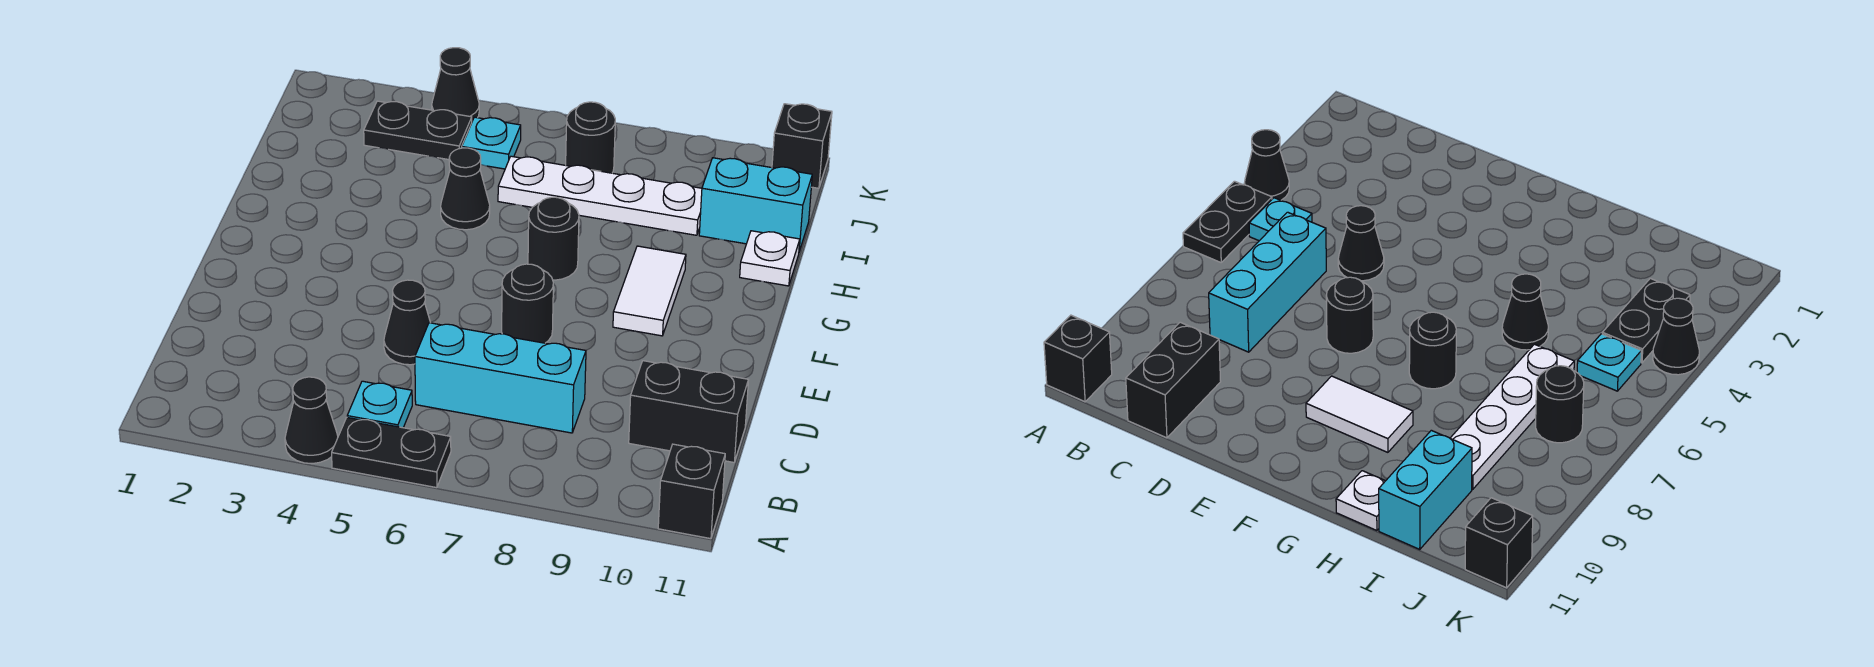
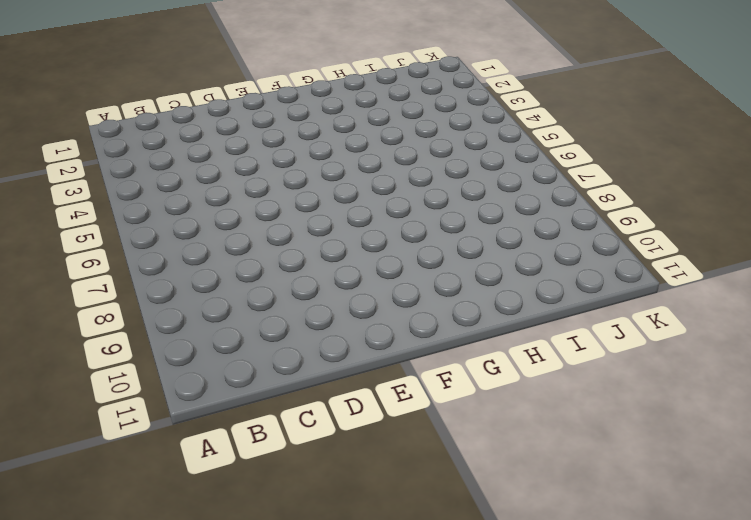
none -> black cone A4 level 1
none -> black plate A5:A6 level 1
none -> black brick A11 level 1

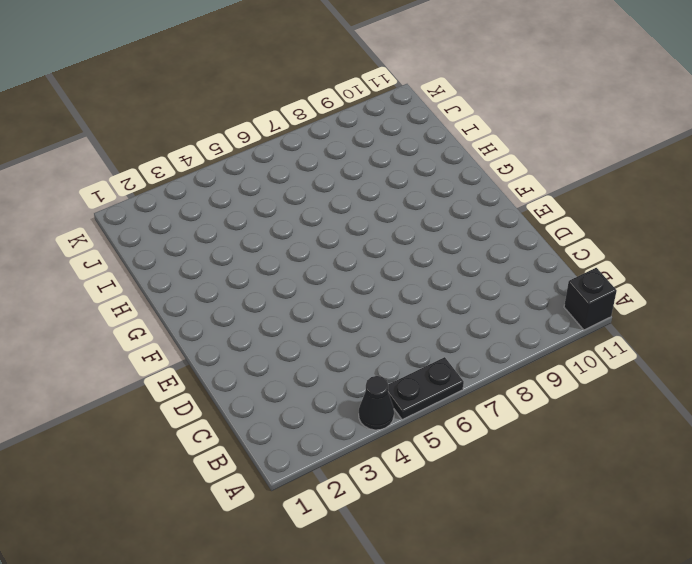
none -> cyan plate B5 level 1
none -> cyan brick C6:C8 level 1
none -> black brick C10:C11 level 1

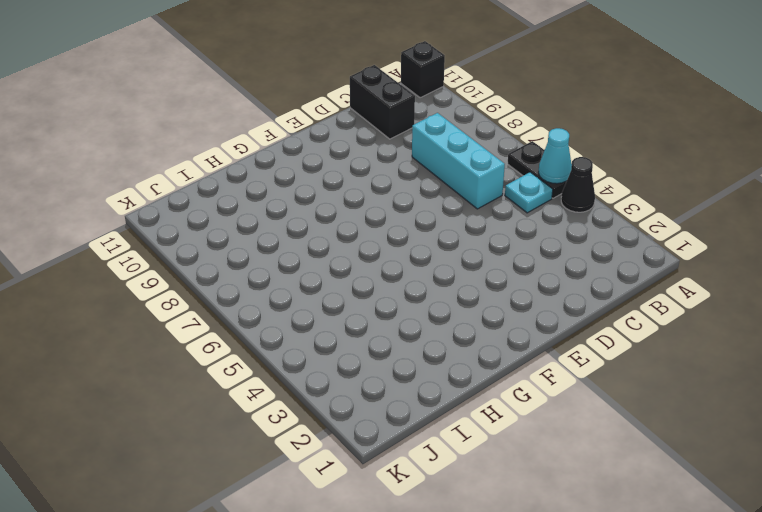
cyan cone A5 level 2 -> none
none -> black cone D5 level 1
none -> black round brick E7 level 1
none -> white tile F9:G9 level 1

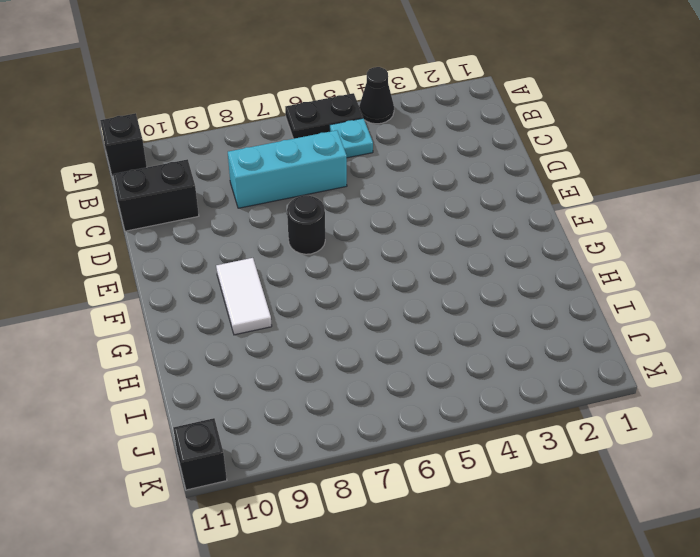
none -> black cone D5 level 1
none -> black round brick G7 level 1
none -> black cone H5 level 1

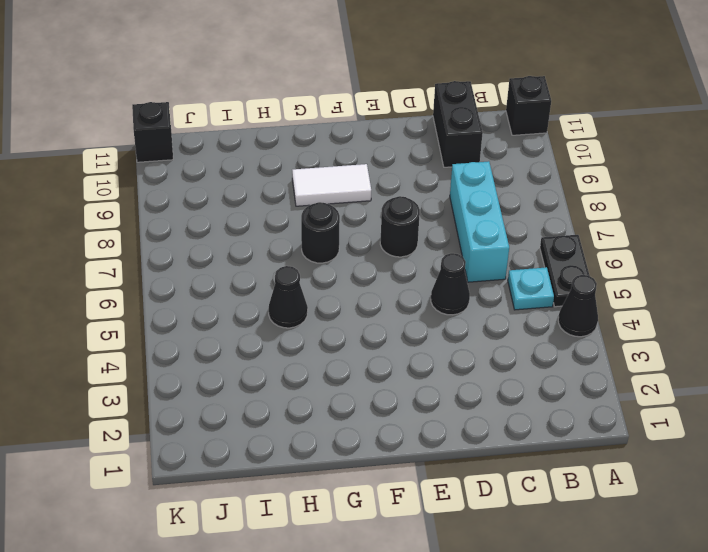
none -> white plate H11 level 1
none -> white plate I6:I9 level 1
none -> cyan brick I10:I11 level 1

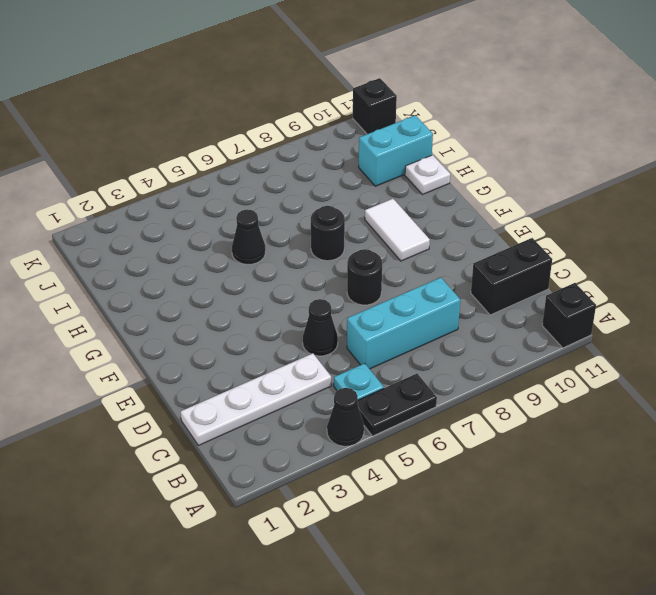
white plate C1:C4 level 1 -> white plate I6:I9 level 1
none -> black plate J3:J4 level 1
none -> cyan plate J5 level 1
none -> black round brick J7 level 1

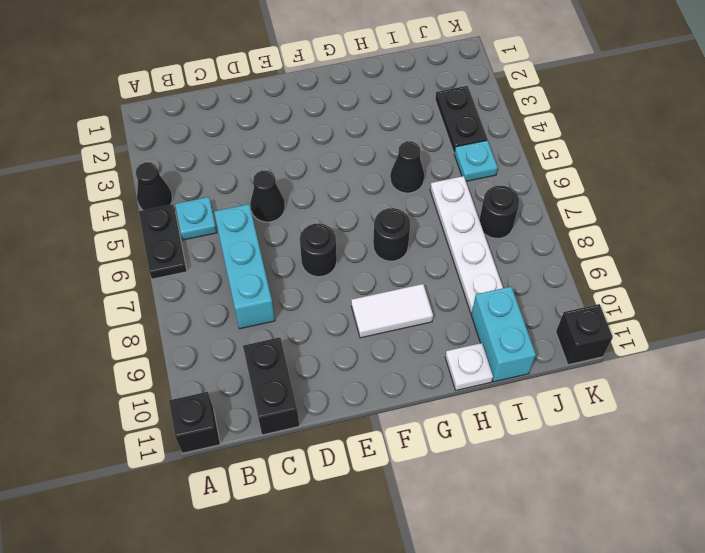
none -> black cone K4 level 1

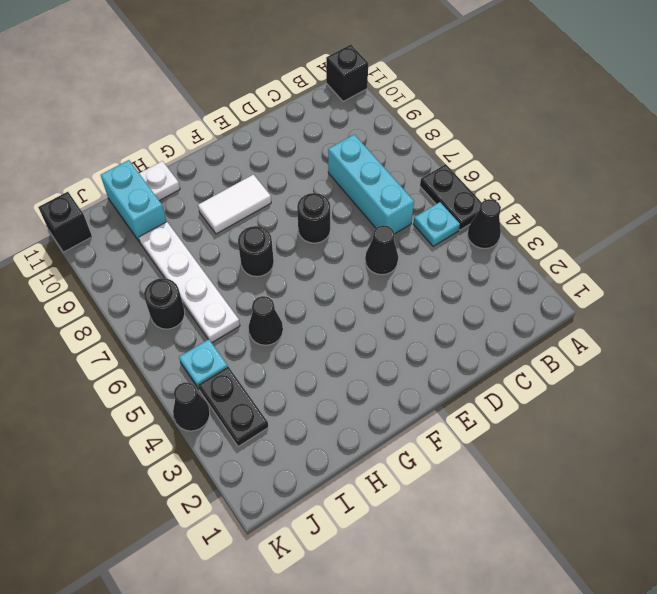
none -> black brick C10:C11 level 1

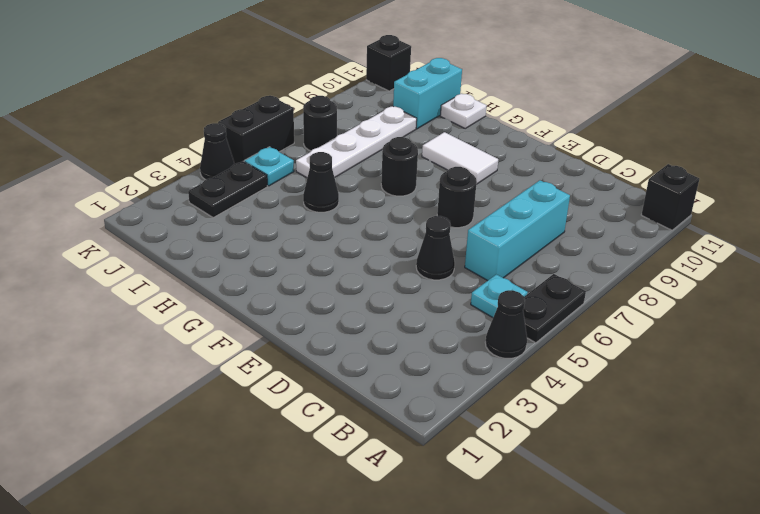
black brick K5:K6 level 1 -> black brick C10:C11 level 1

